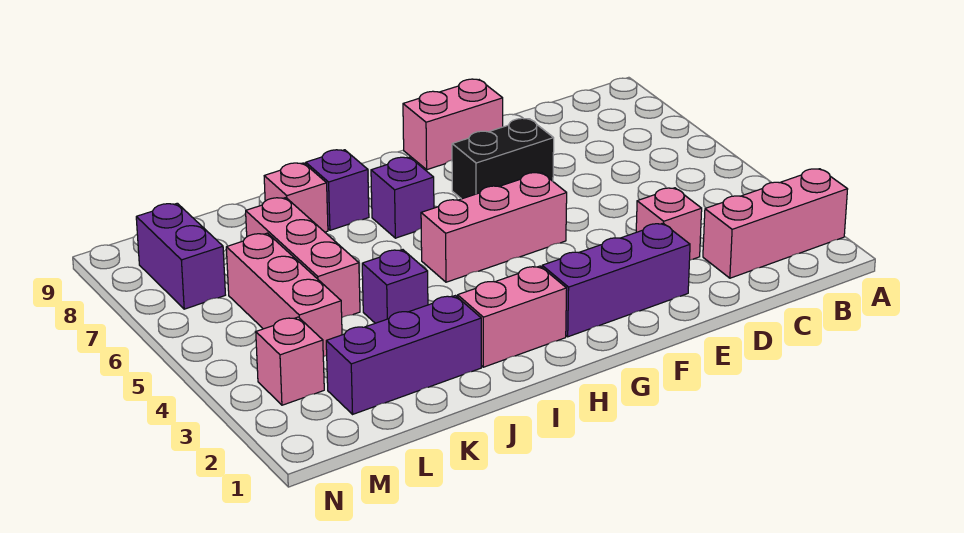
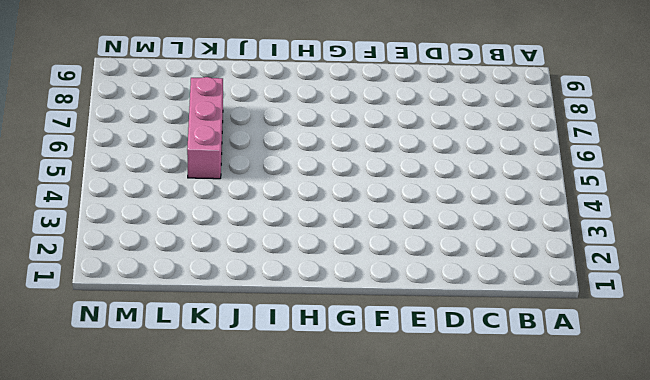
none -> pink brick A2:C2 level 1
none -> pink brick D3 level 1
none -> purple brick E2:G2 level 1

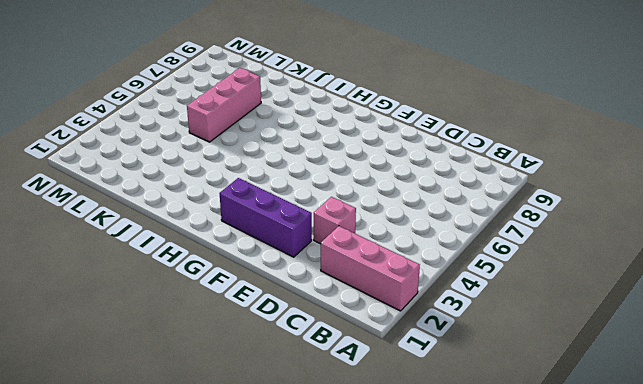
none -> black brick E7:F7 level 1
none -> pink brick E9:F9 level 1
none -> pink brick F5:H5 level 1

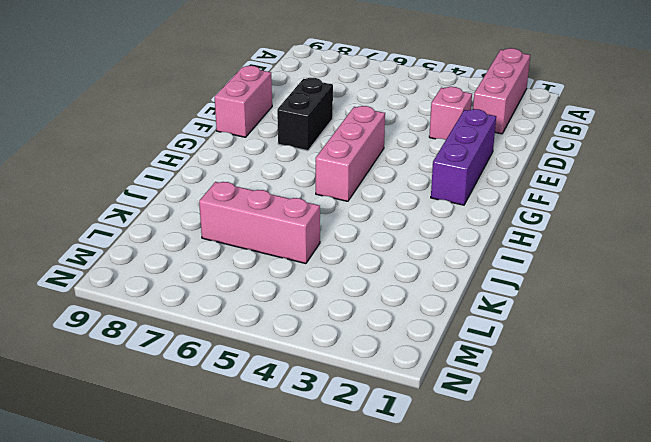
none -> pink brick H2:I2 level 1
none -> purple brick H7 level 1
none -> purple brick I8 level 1

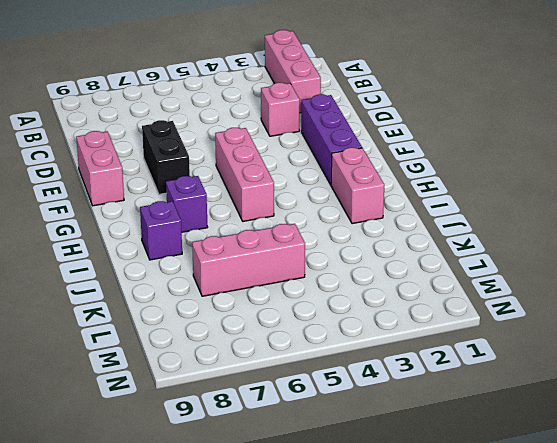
none -> purple brick J2:L2 level 1
none -> purple brick J4 level 1
none -> pink brick J8 level 1

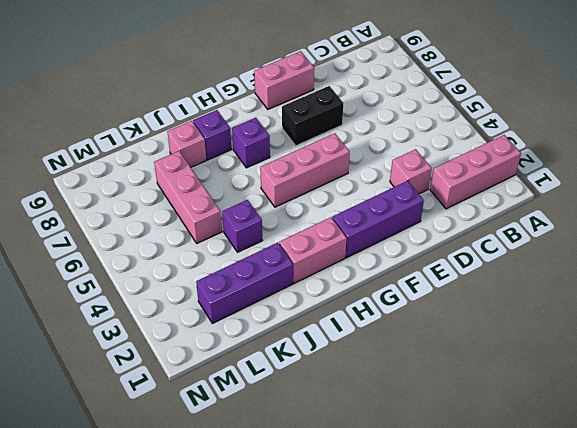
none -> pink brick L4:L6 level 1
none -> pink brick M3 level 1
none -> purple brick M7:M8 level 1

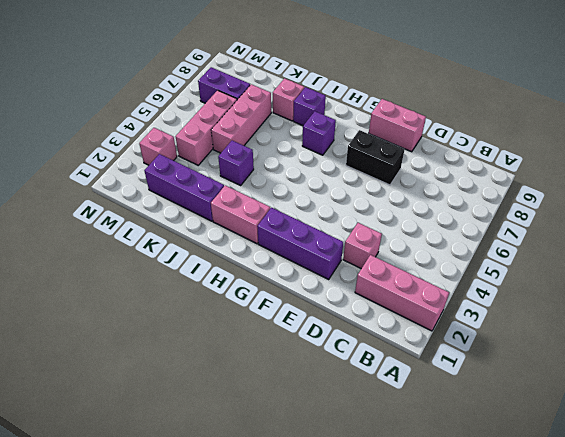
purple brick L7:M7 level 1 -> purple brick M7:M8 level 1
none -> pink brick F5:H5 level 1

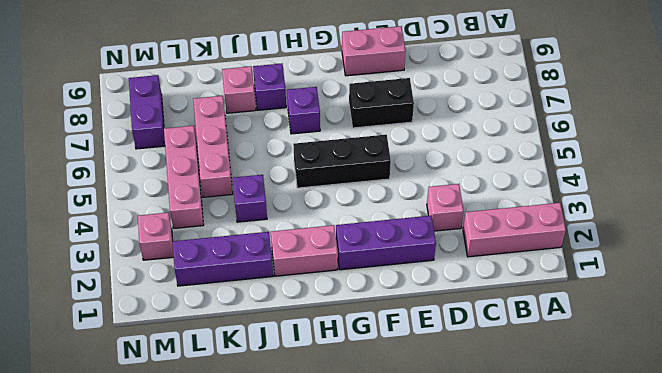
black brick F5:H5 level 1 -> pink brick F5:H5 level 1

